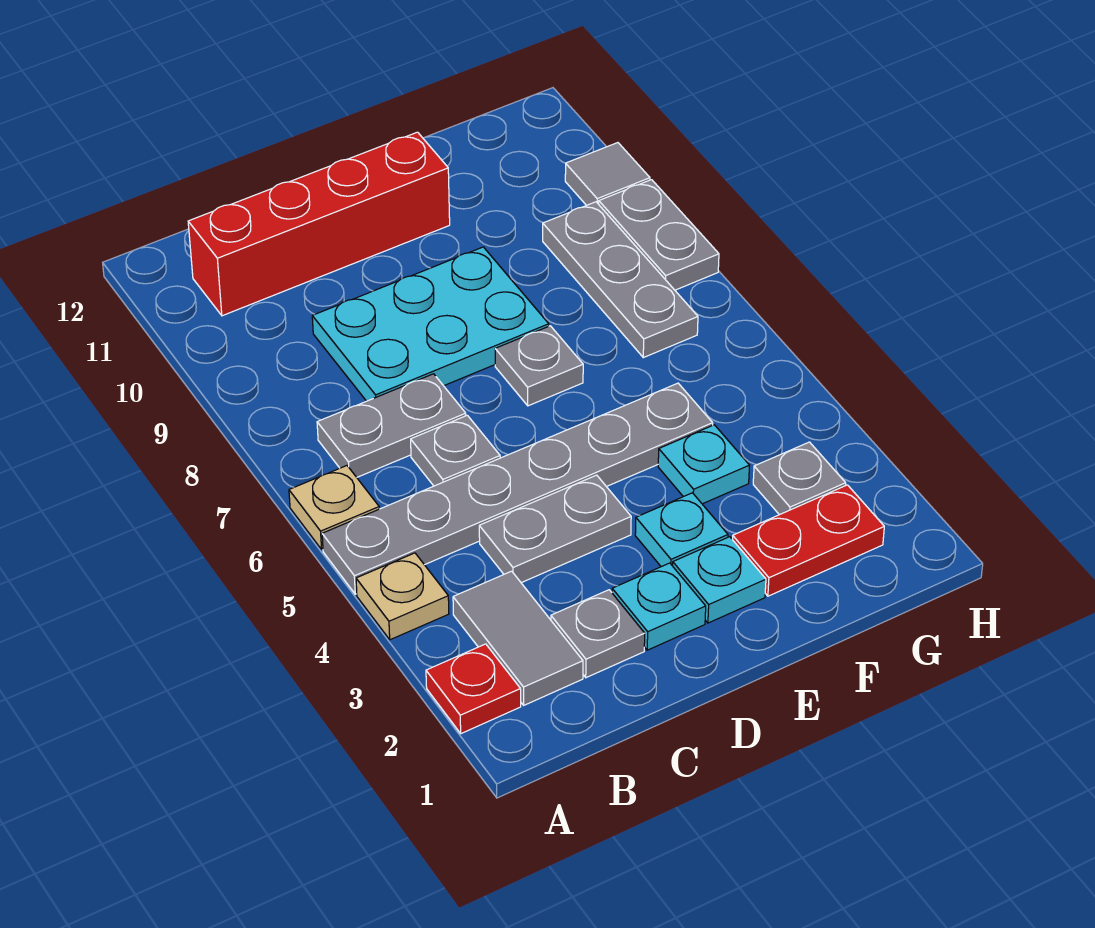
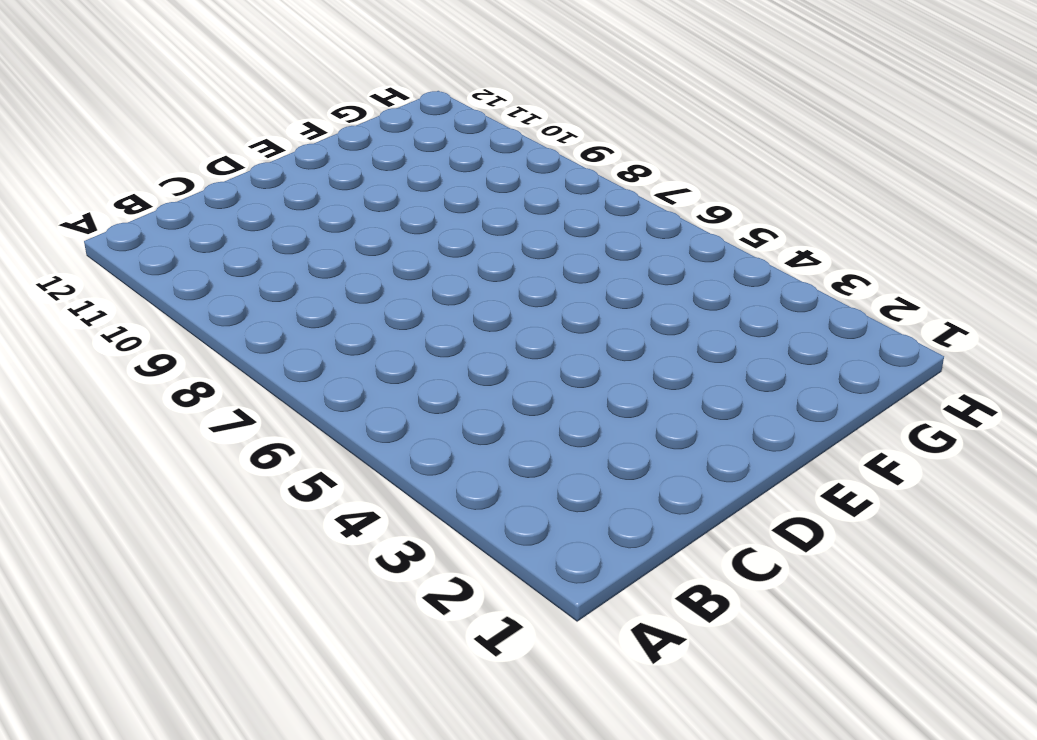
none -> red plate A2 level 1
none -> tan plate A4 level 1
none -> grey plate A5:F5 level 1

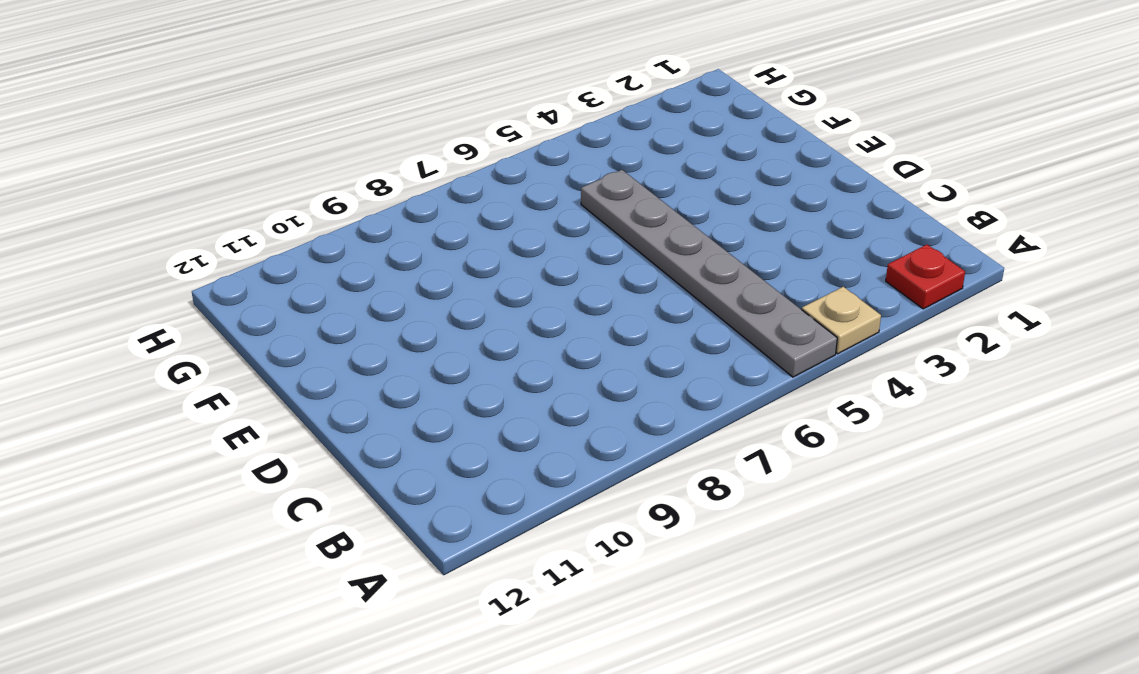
none -> tan plate A6 level 1
none -> grey tile B2:B3 level 1
none -> grey plate B7:C7 level 1

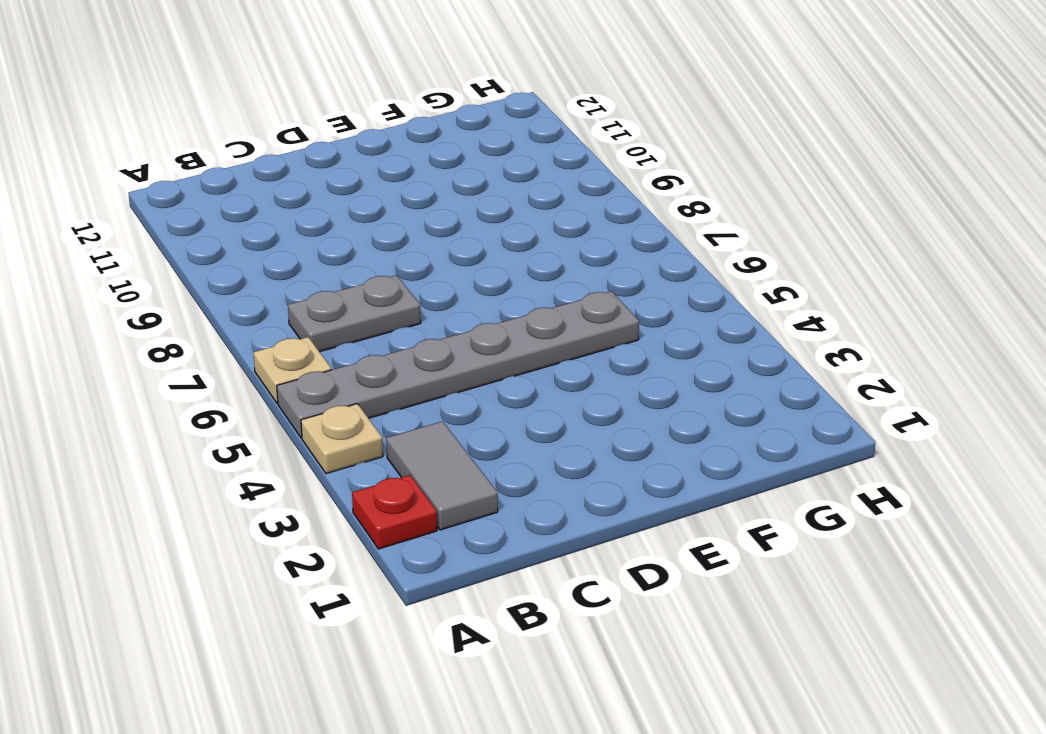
none -> red brick B11:E11 level 1
none -> grey plate C2 level 1
none -> grey plate C4:D4 level 1

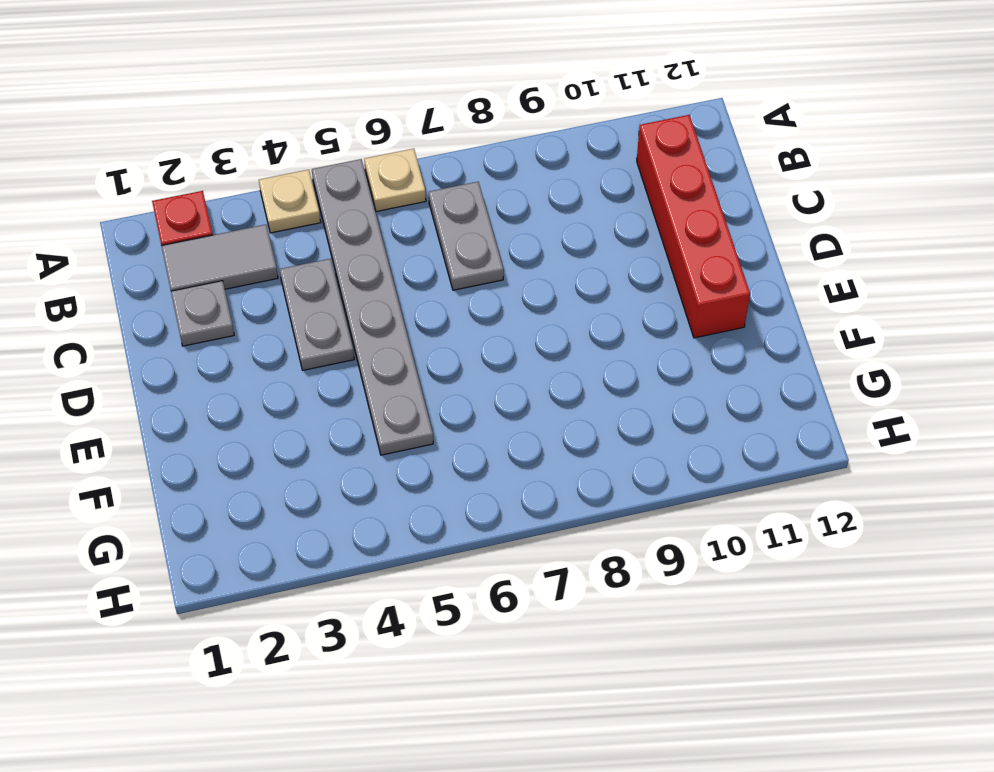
none -> grey plate C6 level 1
none -> cyan plate C8:E9 level 1
none -> cyan plate D2 level 1

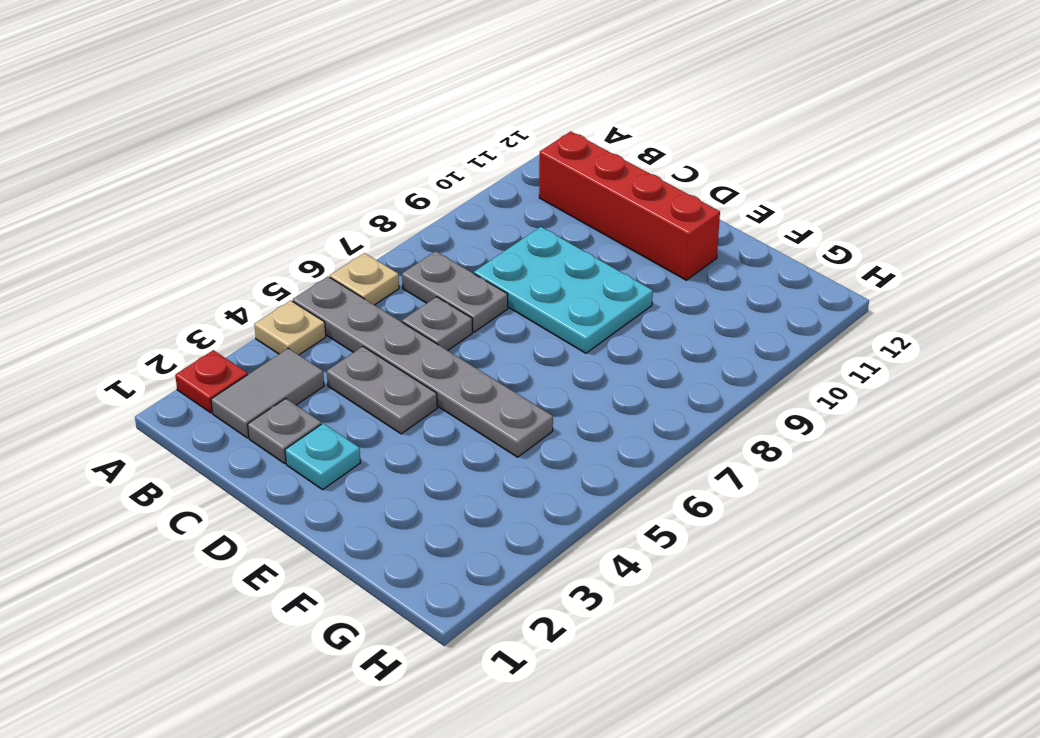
none -> cyan plate E2 level 1
none -> cyan plate E3 level 1
none -> grey plate E7 level 1

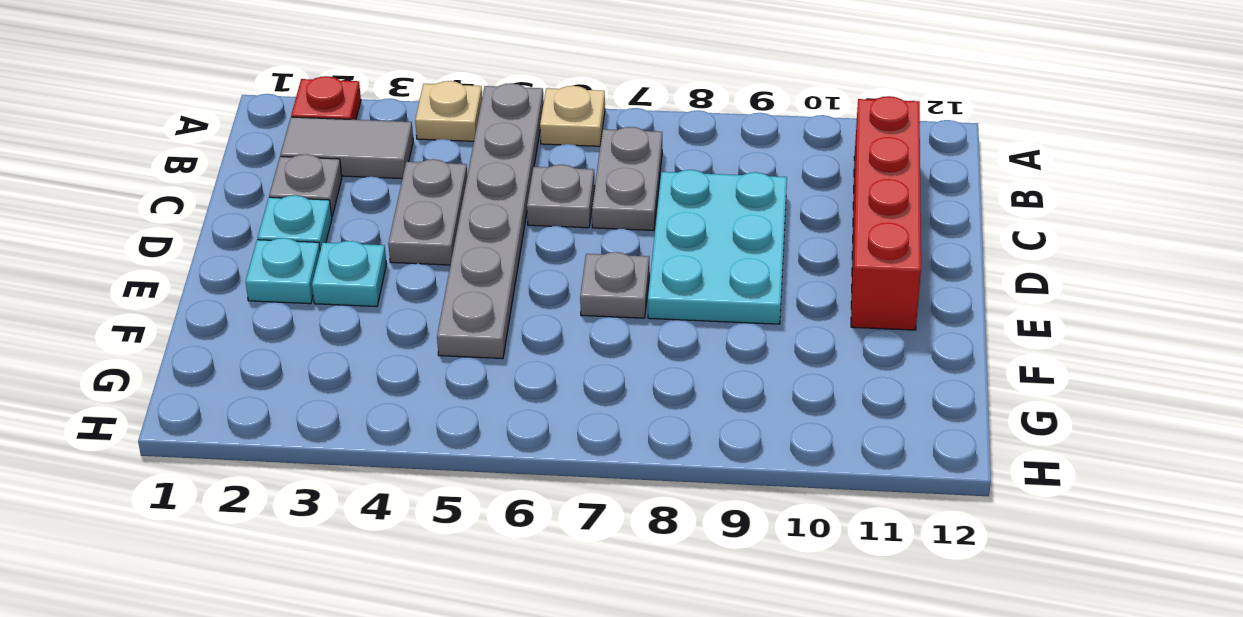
none -> red plate F2:G2 level 1
none -> cyan plate F4 level 1
none -> grey plate G3 level 1

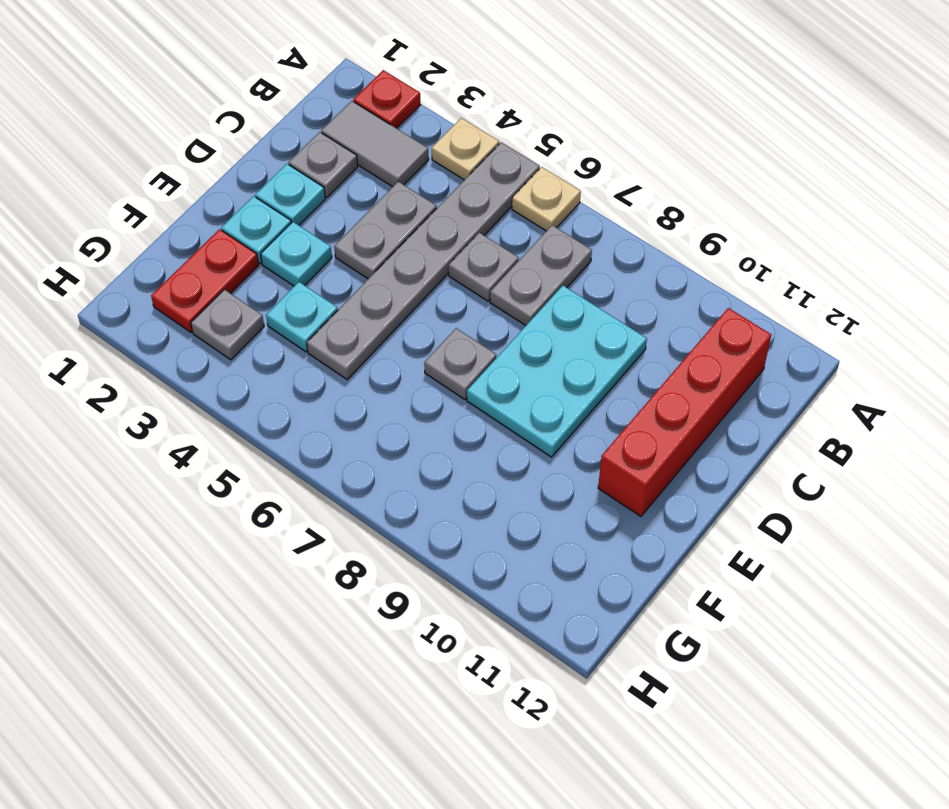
none -> grey plate G7:G9 level 1
none -> grey plate H8:H9 level 1
none -> grey tile H10 level 1

